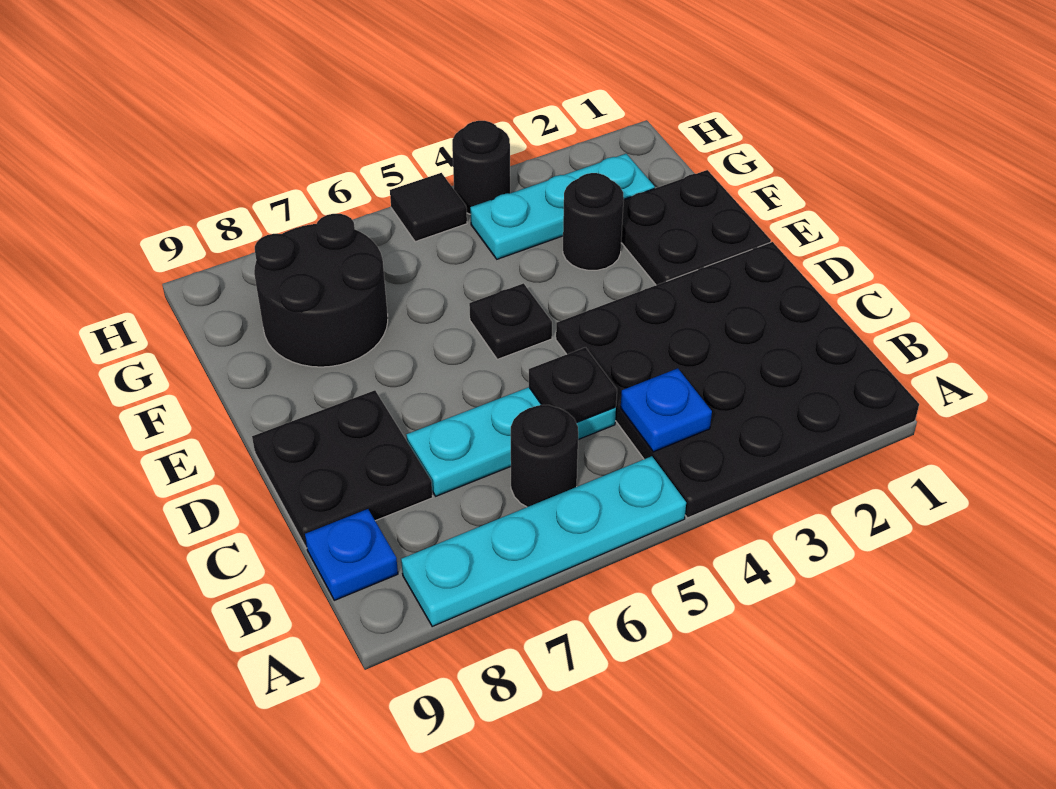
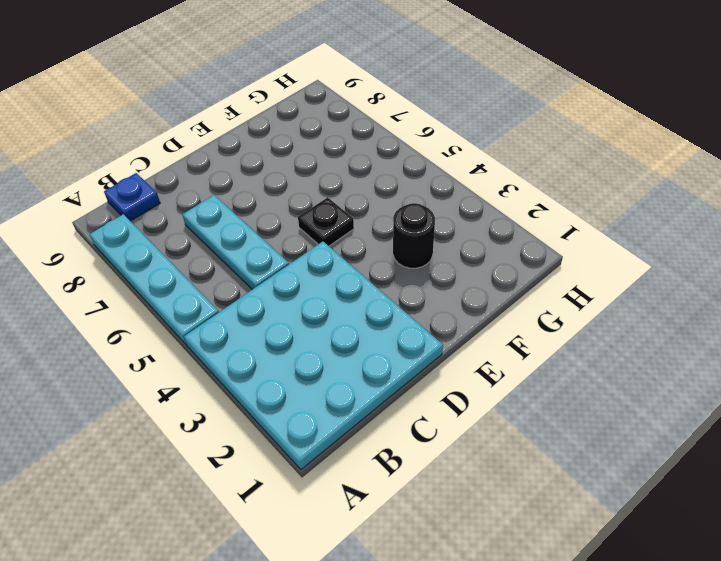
cyan plate A1:D4 level 1 -> black plate A1:D4 level 1
none -> black round brick B6 level 1
none -> black plate C8:D9 level 1
none -> black plate E1:F2 level 1

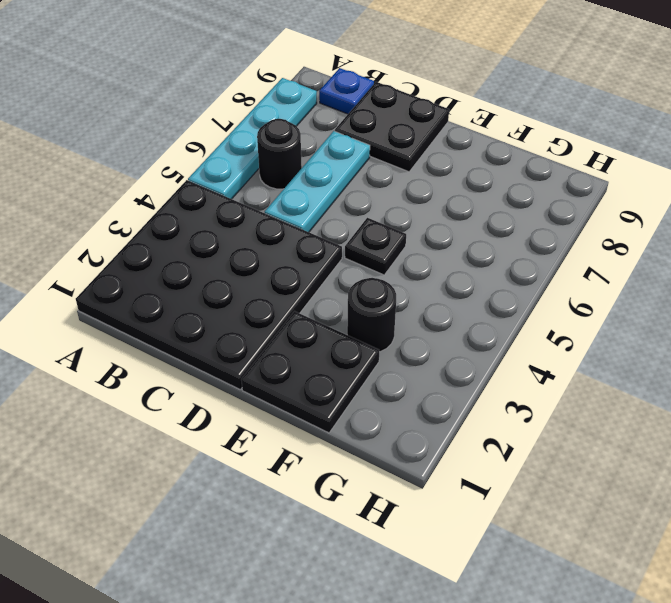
none -> black round brick F7:G8 level 1
none -> cyan plate G2:G4 level 1
none -> black round brick H4 level 1

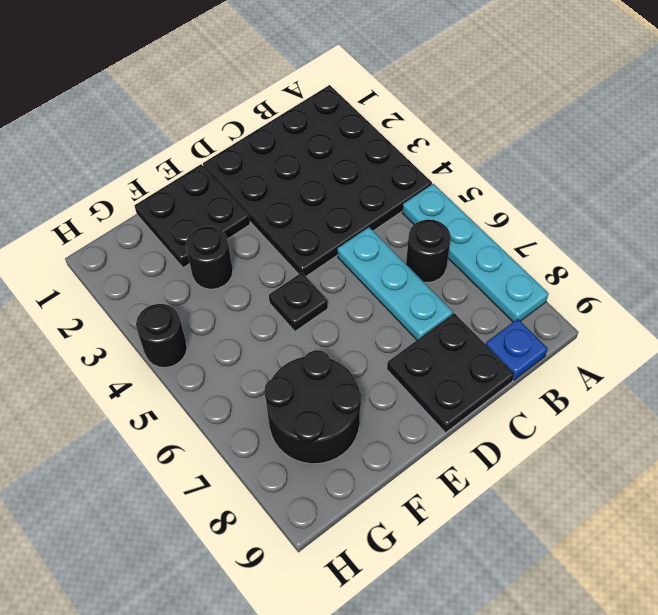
none -> cyan plate G2:G4 level 1
none -> black tile H5 level 1
none -> blue plate B4 level 2

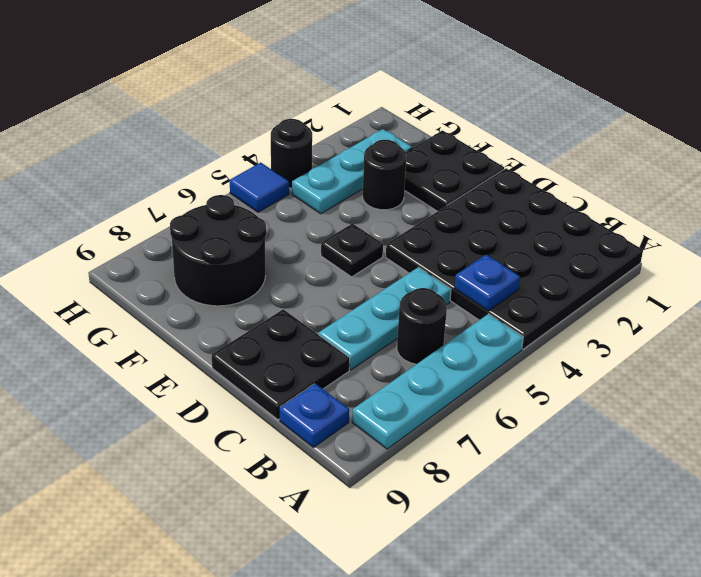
blue tile H5 level 1 -> black tile H5 level 1
none -> black plate C5 level 2

